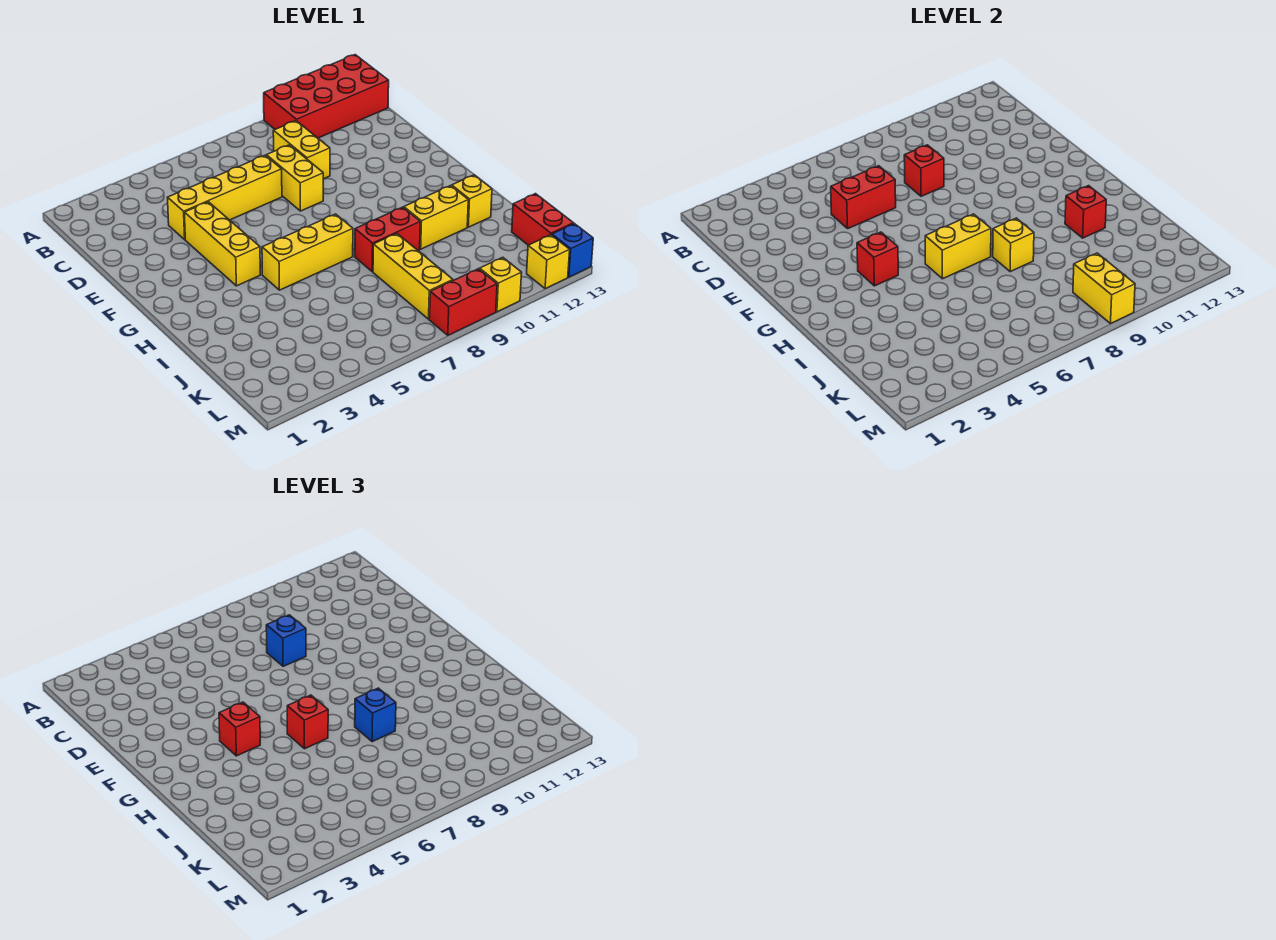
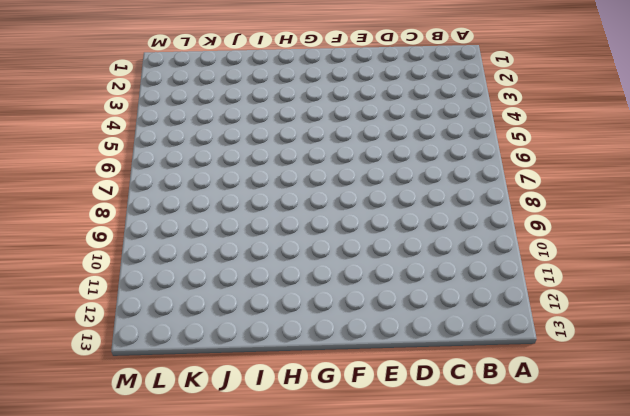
none -> red brick A10:B13 level 1
none -> yellow brick C9:D9 level 1
none -> yellow brick D4:D7 level 1

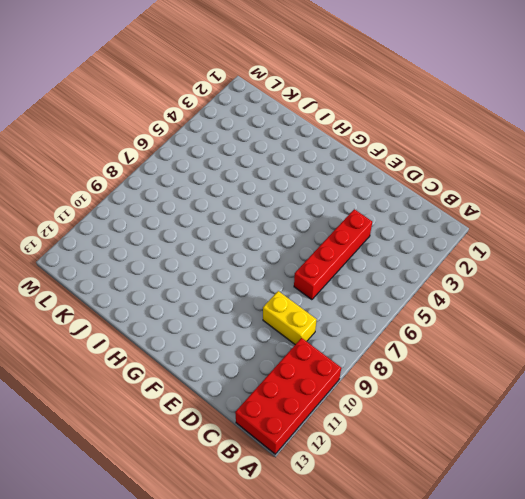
red brick D4:D7 level 1 -> yellow brick D4:D7 level 1
none -> yellow brick D8:E8 level 1
none -> yellow brick E4:G4 level 1
none -> yellow brick H5:H7 level 1

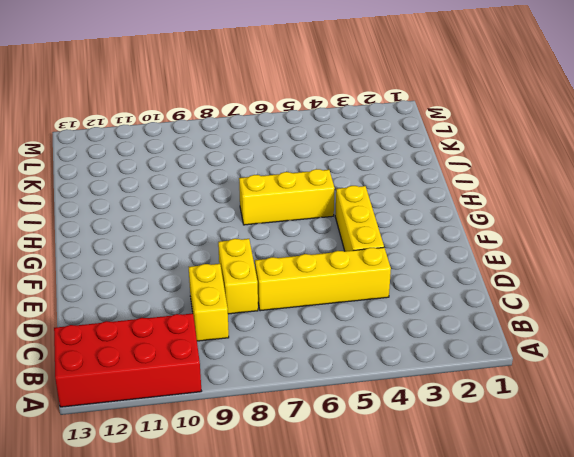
none -> red brick I8:I9 level 1
none -> yellow brick I10:I11 level 1
none -> yellow brick I12 level 1

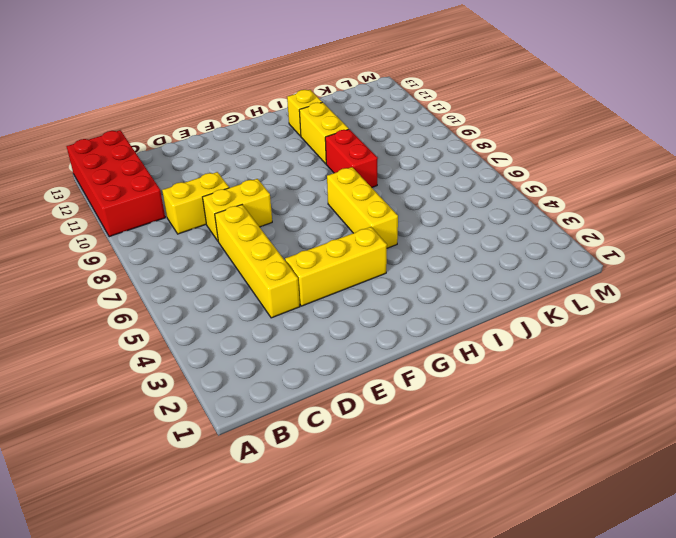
none -> yellow brick J8:L8 level 1
none -> red brick K13:L13 level 1
none -> red brick M8:M9 level 1

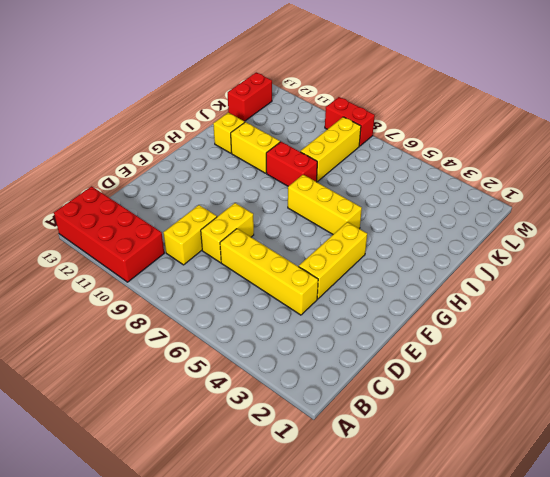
none -> yellow brick M10 level 1
none -> yellow brick M12 level 1
none -> blue brick M13 level 1

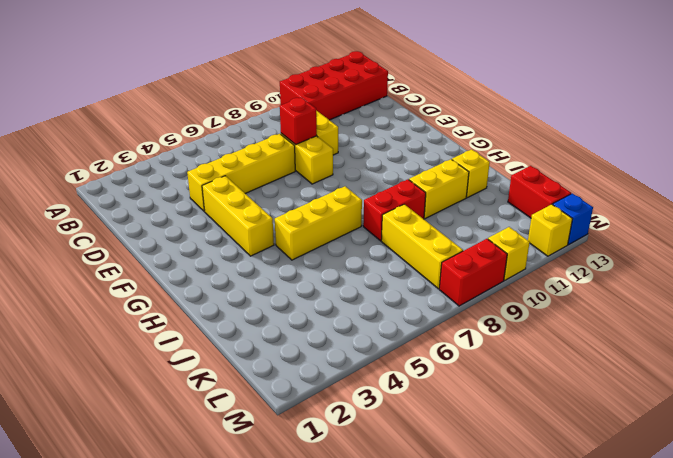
none -> red brick D5:D6 level 2
none -> red brick G4 level 2
none -> yellow brick H6:H7 level 2

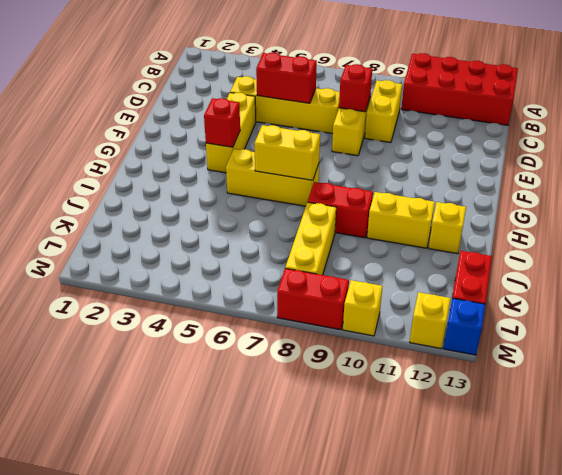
none -> yellow brick I8 level 2
none -> red brick I11 level 2
none -> yellow brick L9:M9 level 2

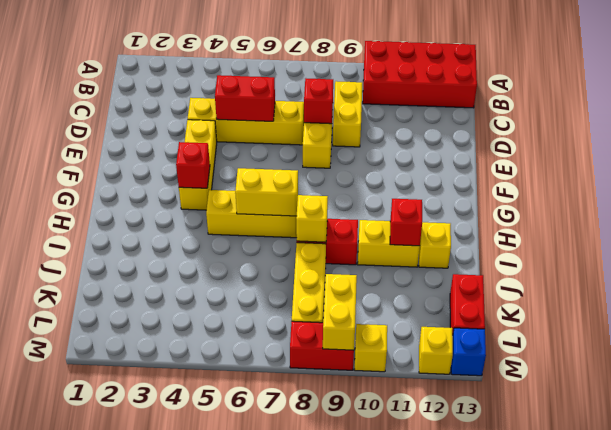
none -> blue brick D8 level 3
none -> red brick G4 level 3
none -> red brick H6 level 3

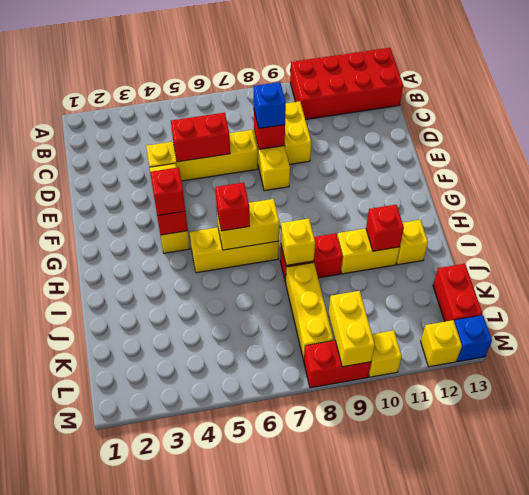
none -> blue brick I8 level 3

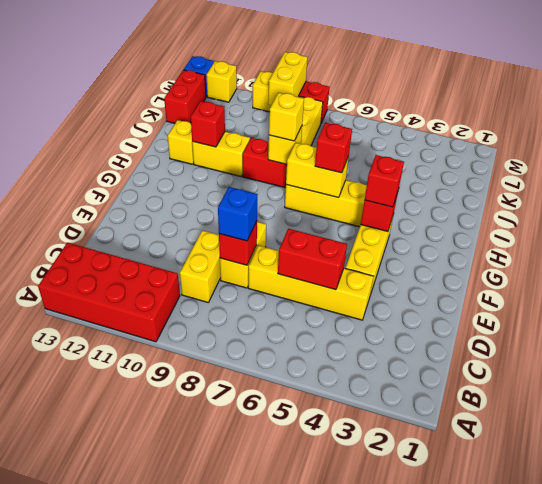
yellow brick I8 level 3 -> blue brick I8 level 3

